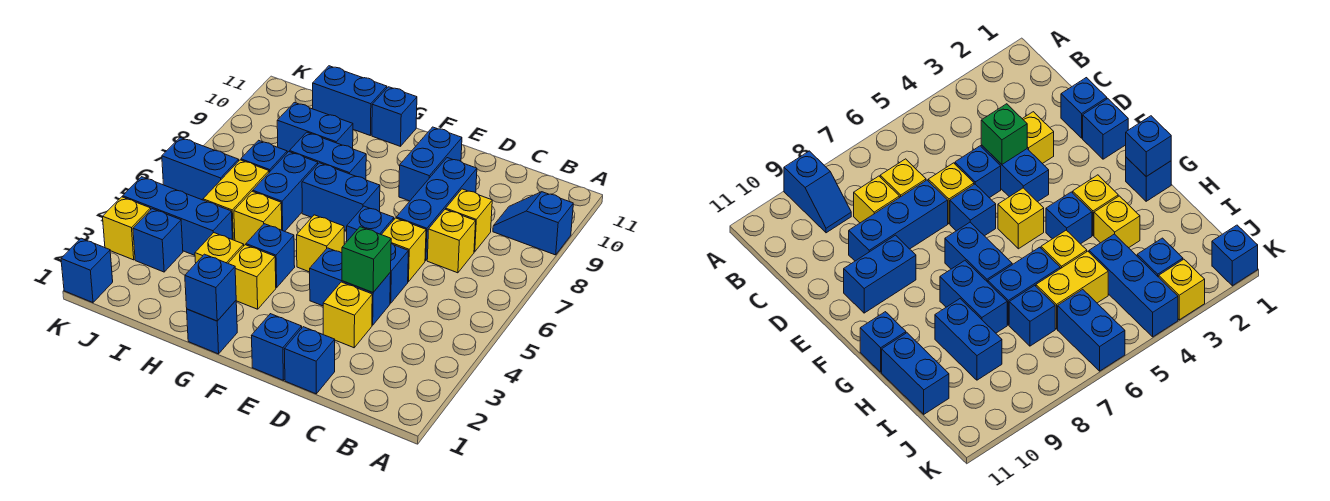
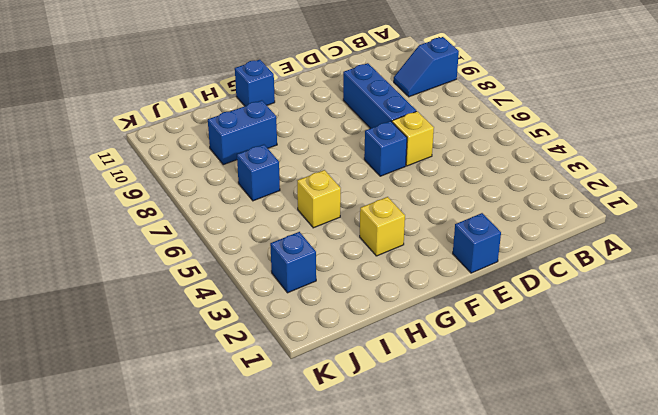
none -> yellow brick C7 level 1
none -> yellow brick C8 level 1
none -> blue brick D1 level 1
none -> yellow brick D3 level 1

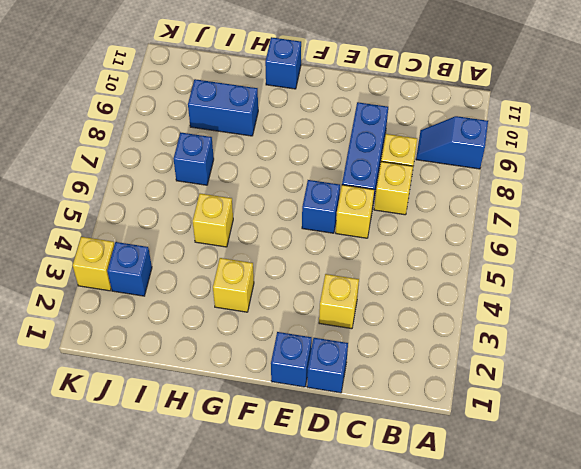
none -> blue brick D4:E4 level 1
none -> blue brick D5 level 1
none -> blue brick E9:E10 level 1
none -> yellow brick F5 level 1

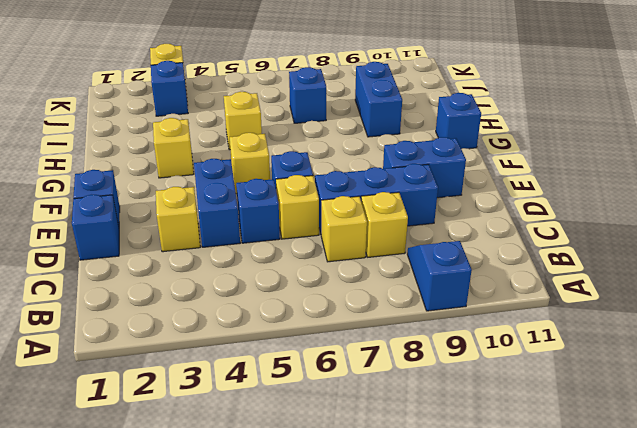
none -> blue brick F7:G7 level 1
none -> blue brick G1 level 1
none -> blue brick G4 level 1
none -> blue brick G8:H8 level 1

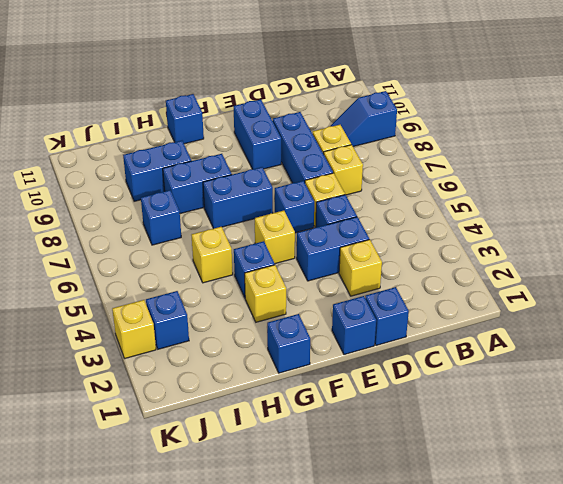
none -> yellow brick H3 level 1
none -> blue brick H6:H7 level 1
none -> blue brick H11:I11 level 1
none -> blue brick I4:K4 level 1

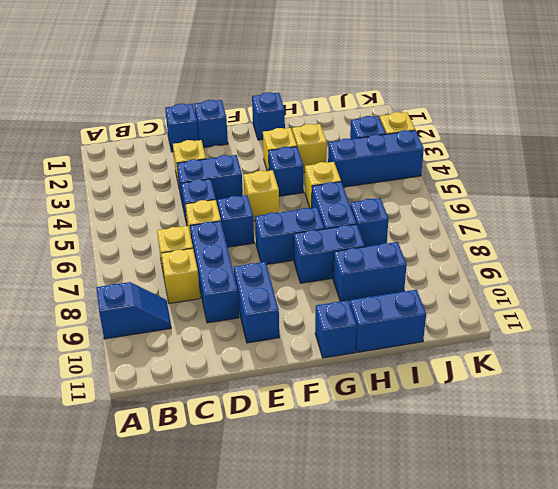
none -> yellow brick I5:I6 level 1
none -> blue brick J6:K6 level 1
none -> blue brick K1 level 1
none -> green brick D4 level 2

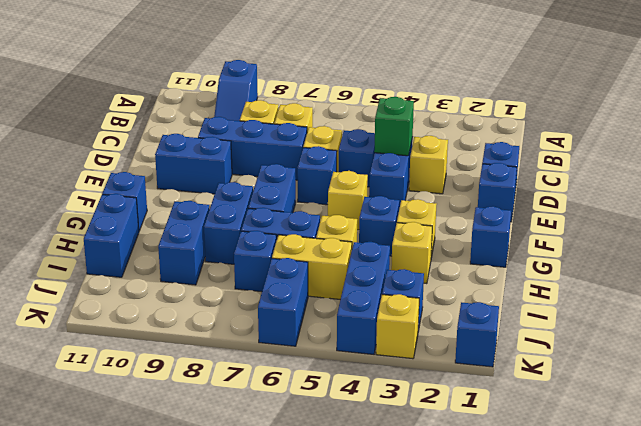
none -> blue brick G1 level 2

